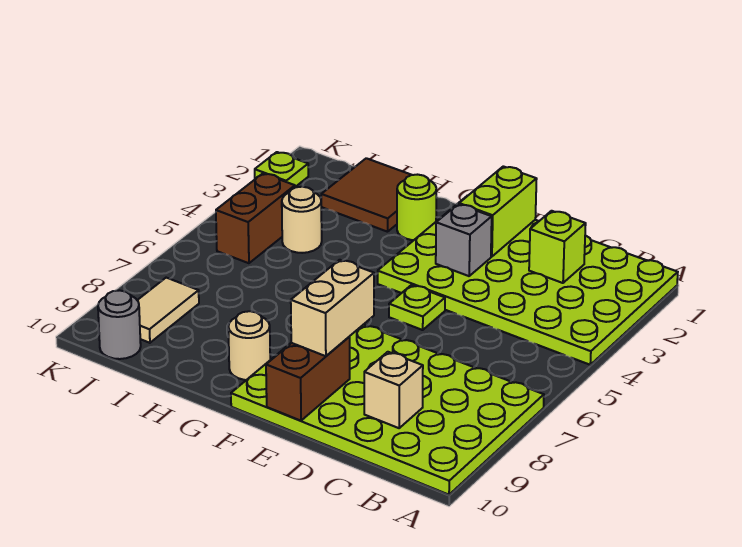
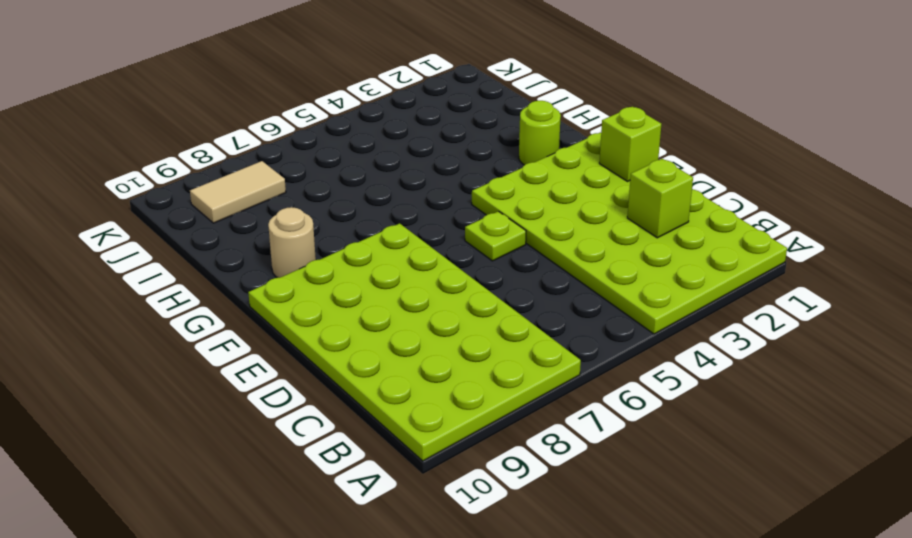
lime brick E1 level 2 -> lime brick E1:E2 level 2
none -> brown tile H1:I2 level 1
none -> tan round brick I4 level 1
none -> brown brick J4:J5 level 1

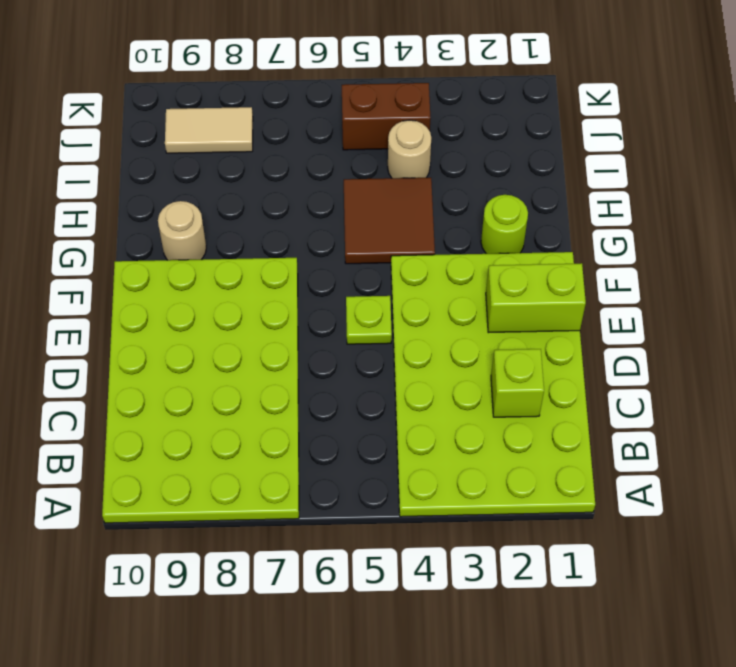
brown tile G4:H5 level 1 -> brown tile H1:I2 level 1
none -> grey round brick J10 level 1
none -> lime plate K2 level 1
none -> tan brick C9 level 2

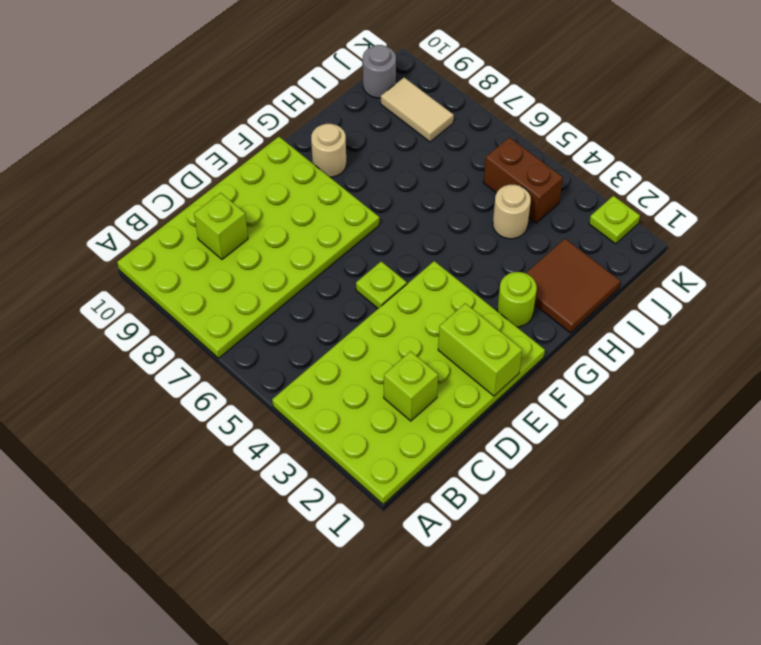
lime brick C9 level 2 -> tan brick C9 level 2
none -> grey brick E3 level 2
none -> brown brick E9:E10 level 2
none -> tan brick E8:E9 level 3

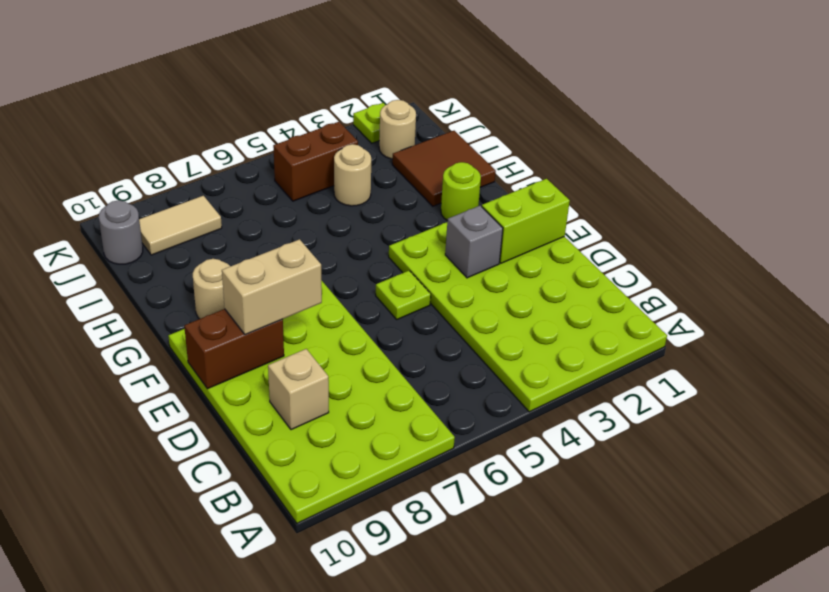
tan round brick J2 level 1 -> none
none -> lime brick C2 level 2

